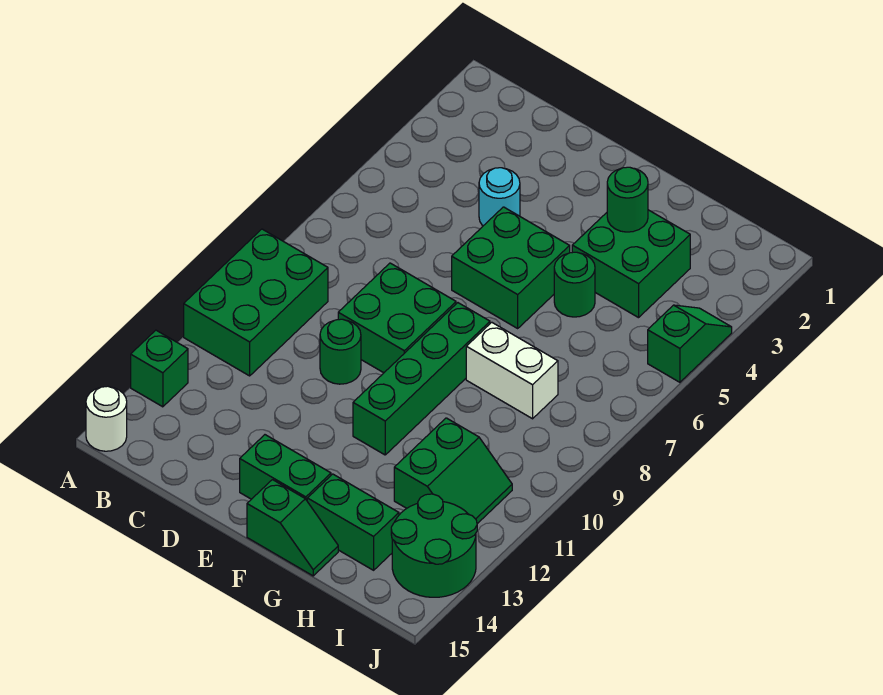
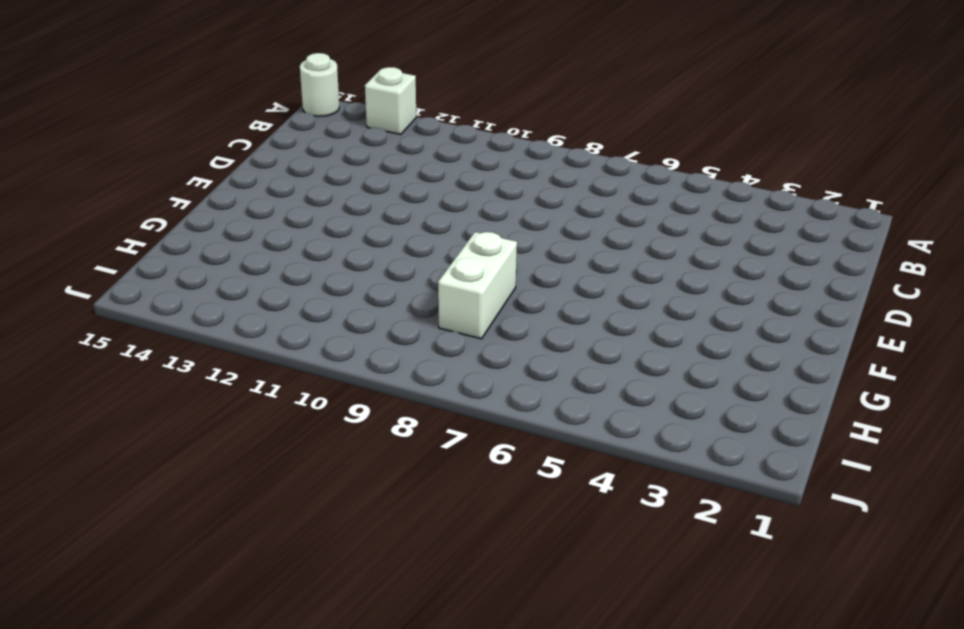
white brick A13 level 1 -> green brick A13 level 1
none -> green brick A9:B11 level 1
none -> cyan round brick D4 level 1
none -> green brick D8:E9 level 1

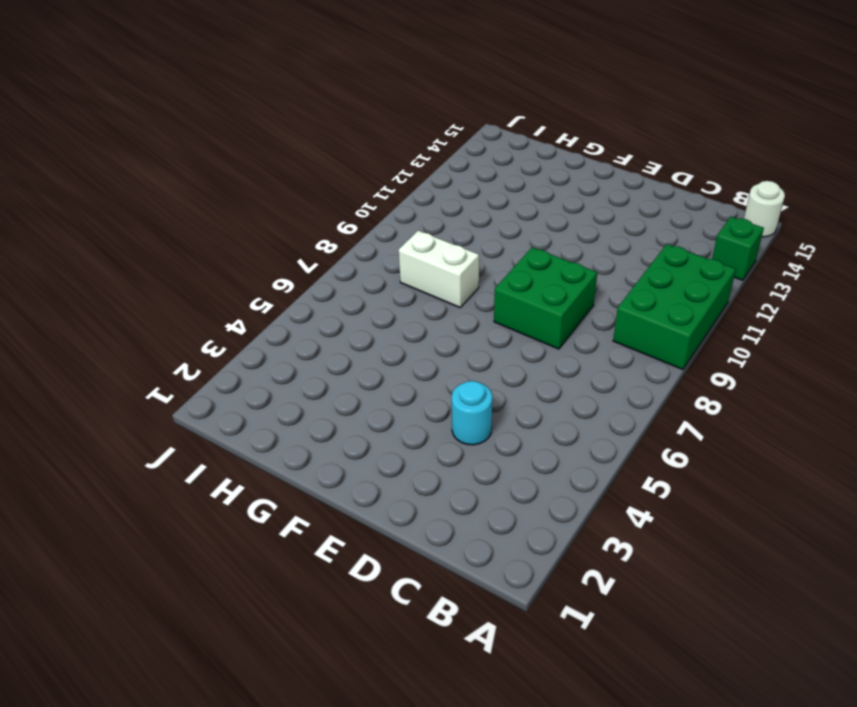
none -> green round brick D10 level 1
none -> green brick E5:F6 level 1
none -> green brick E14:F14 level 1

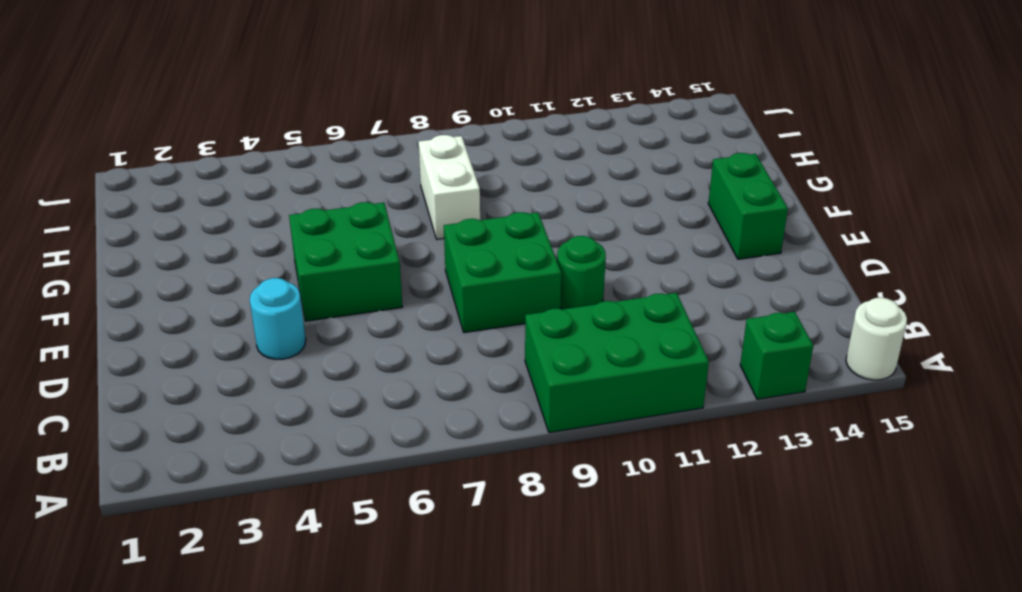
none -> green brick F8:F11 level 1
none -> green slope F15:G15 level 1 top F
none -> green brick G3:H4 level 1

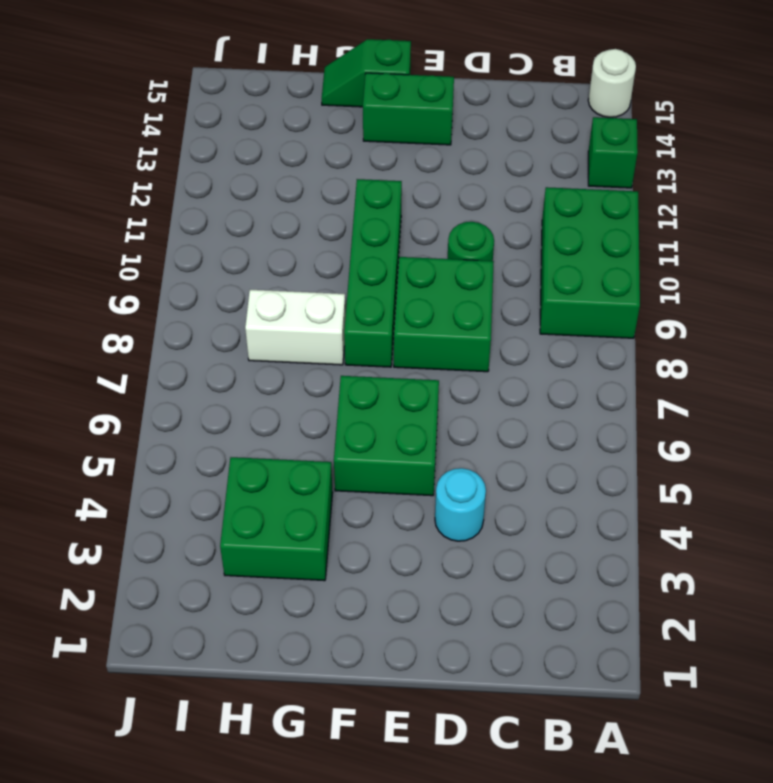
none -> green round brick G5 level 1
none -> green brick G14:H14 level 1
none -> green slope H11:I12 level 1 top H

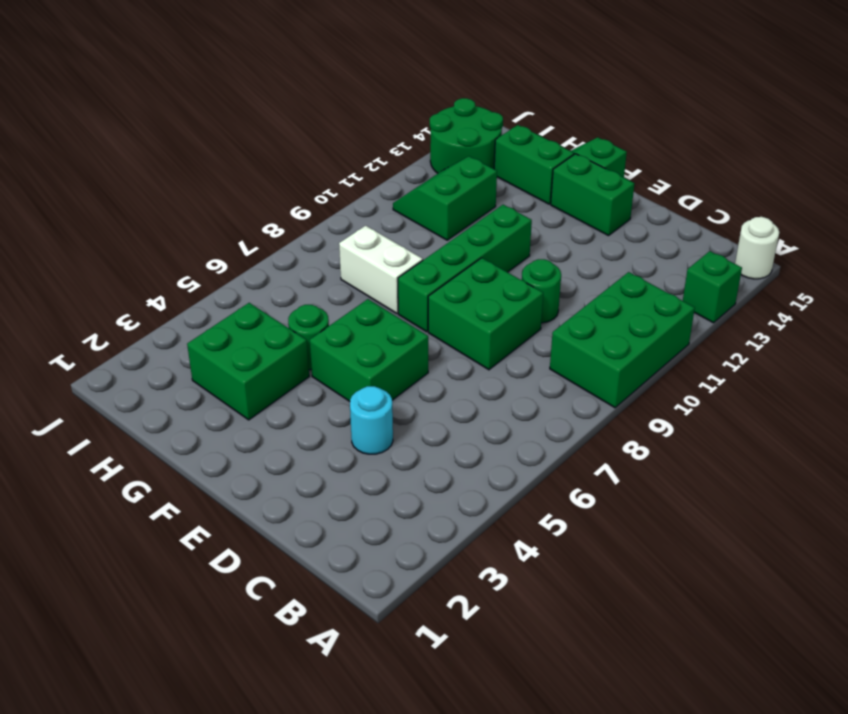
none -> green slope J4:J5 level 1 top 5
none -> green round brick G3 level 2

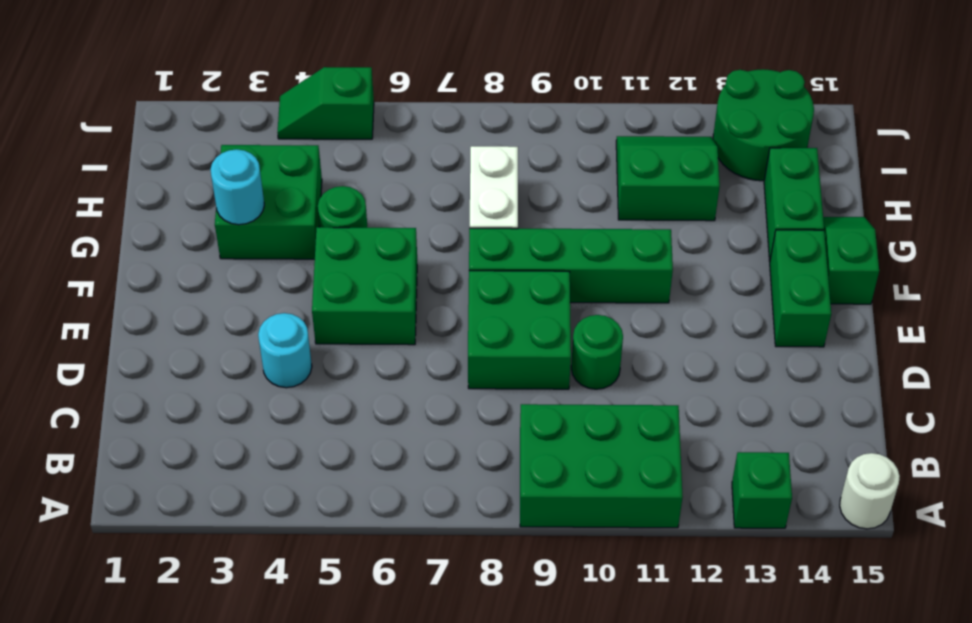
cyan round brick G3 level 2 -> green round brick G3 level 2

